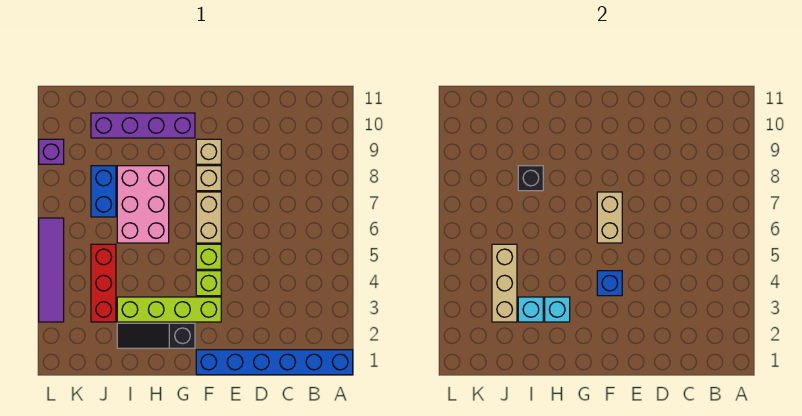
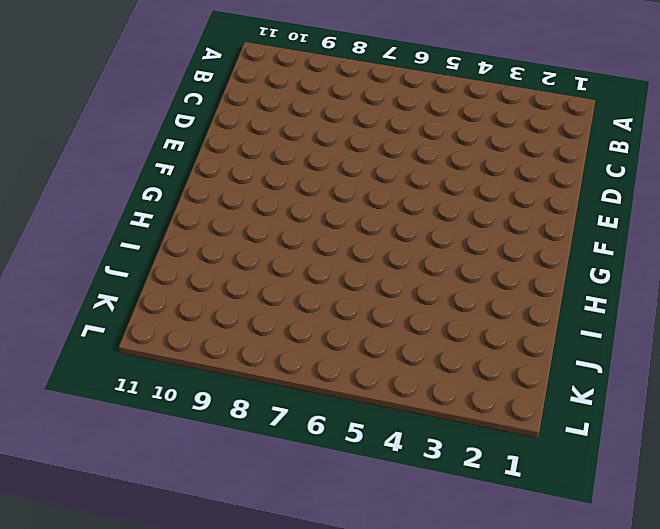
none -> blue brick A1:F1 level 1
none -> lime brick F3:I3 level 1
none -> lime brick F4 level 1

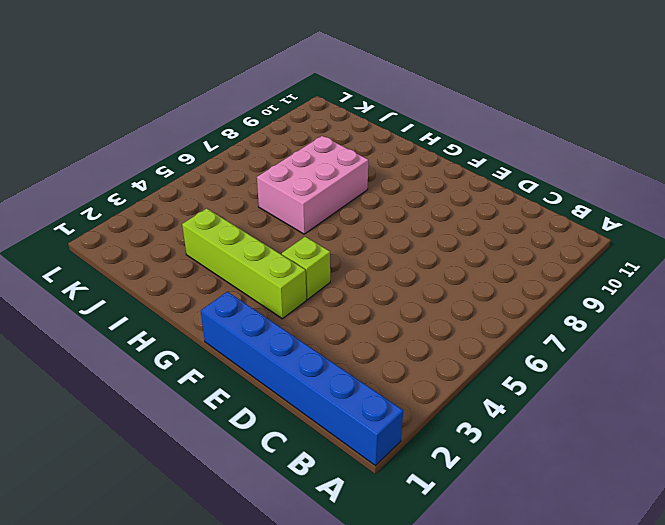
none -> lime brick F5 level 1
none -> tan brick F6:F7 level 1
none -> tan brick F8 level 1

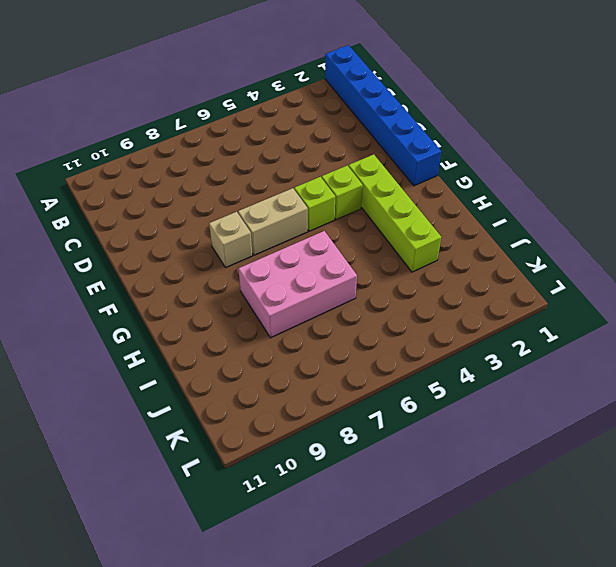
none -> tan brick F9 level 1
none -> black slope G2:I2 level 1 top G
none -> purple brick G10:J10 level 1

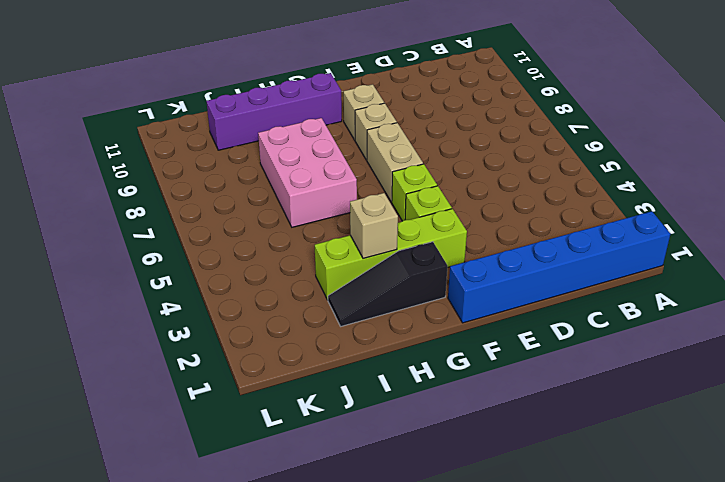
tan brick H3 level 2 -> cyan brick H3 level 2
none -> red brick J3:J5 level 1
none -> blue brick J7:J8 level 1
none -> purple tile L3:L6 level 1

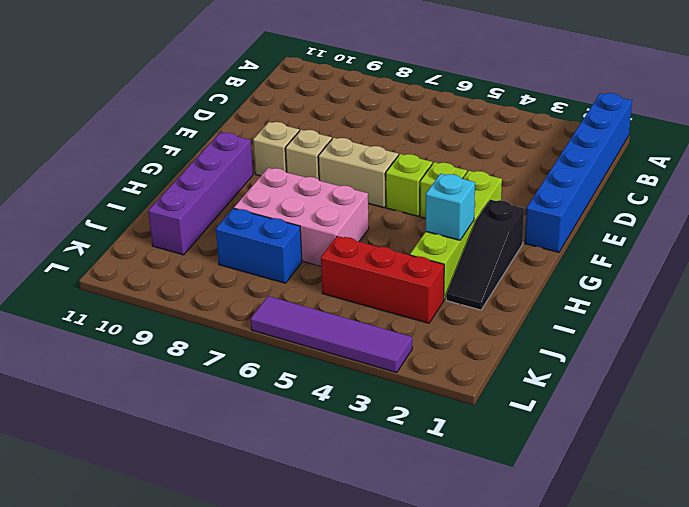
none -> purple brick L9 level 1
none -> blue brick F4 level 2
none -> tan brick F6:F7 level 2

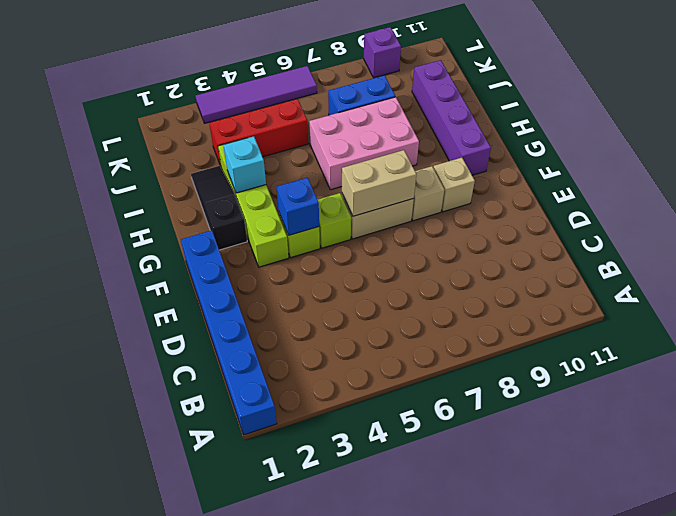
none -> cyan brick I3 level 2
none -> black brick I8 level 2
none -> tan brick J3:J5 level 2

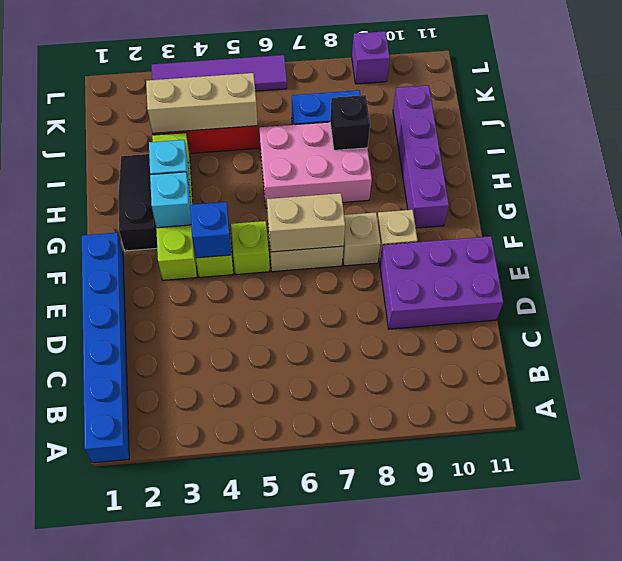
purple brick D9:E11 level 1 -> none
cyan brick G3 level 2 -> cyan brick I3 level 2

